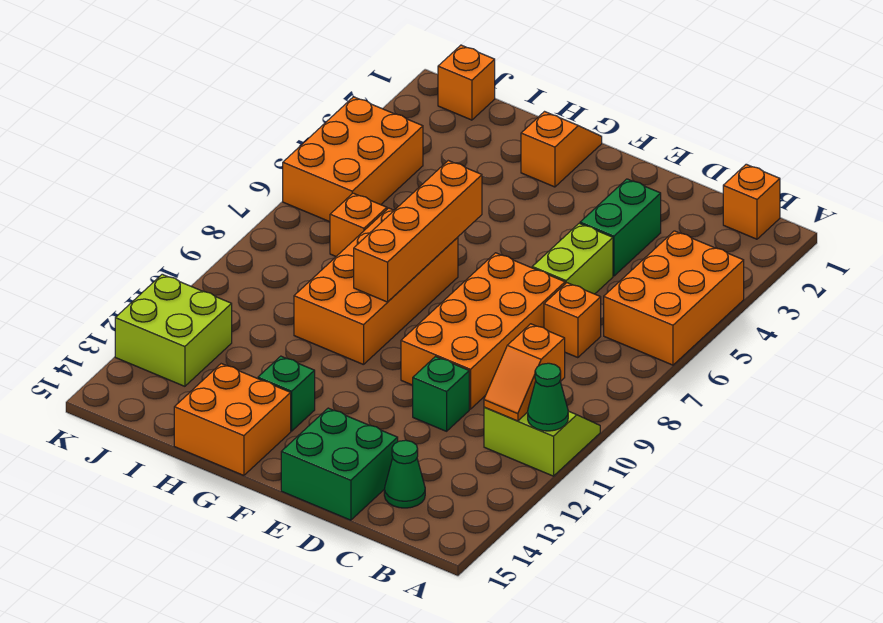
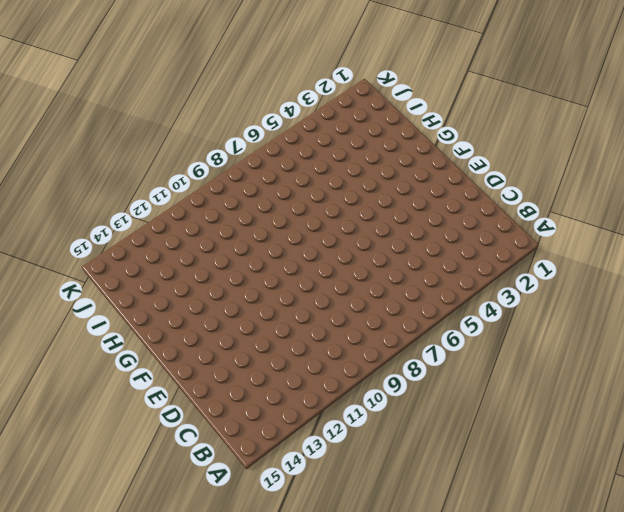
none -> orange brick A4:B6 level 1
none -> lime slope A10:B11 level 1 top 11
none -> orange brick B1 level 1

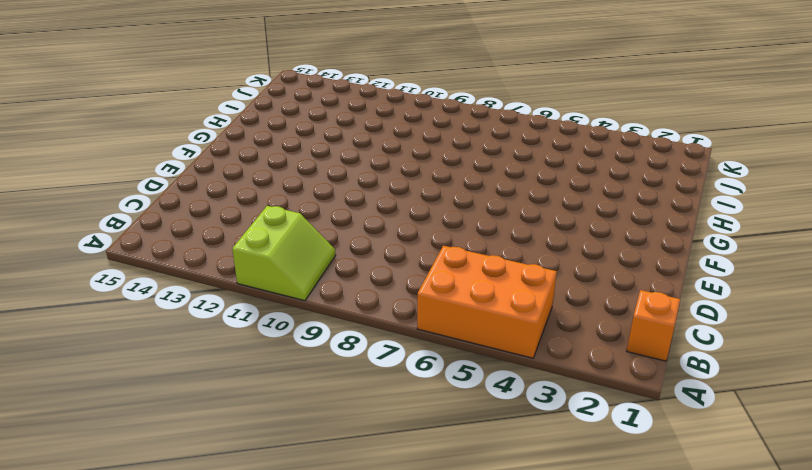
none -> orange brick C7 level 1
none -> green cone C14 level 1
none -> green brick D3:D4 level 1

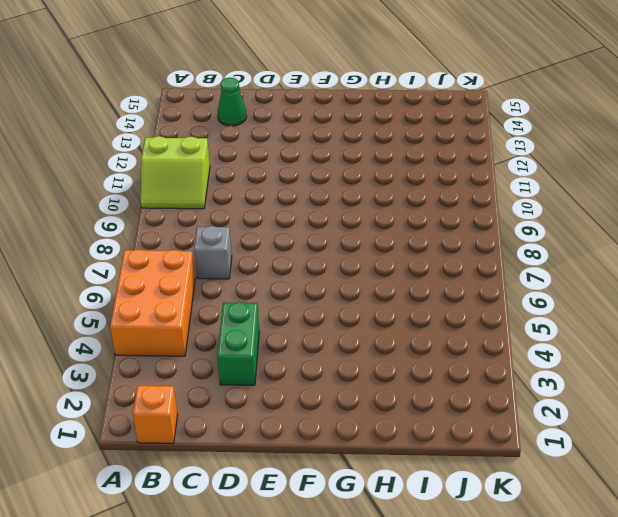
grey brick C7 level 1 -> orange brick C7 level 1
none -> lime brick D5:D6 level 1
none -> orange brick D7:E10 level 1
none -> green brick D11 level 1

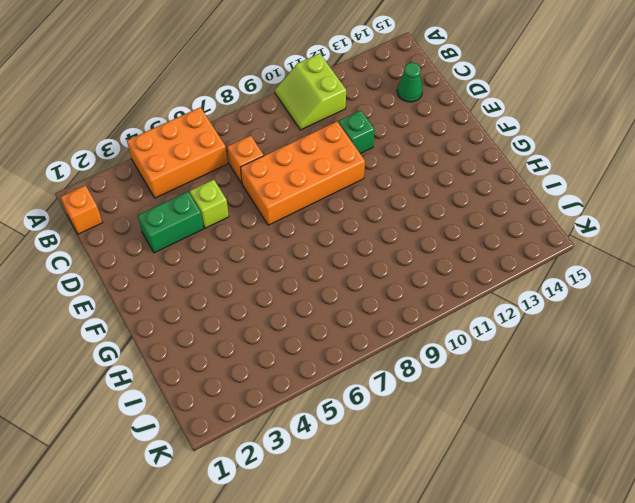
lime brick D5 level 1 -> lime brick D5:D6 level 1
none -> green brick D14:E15 level 1
none -> orange slope G1:G2 level 1 top 2
none -> orange brick G7:H10 level 1

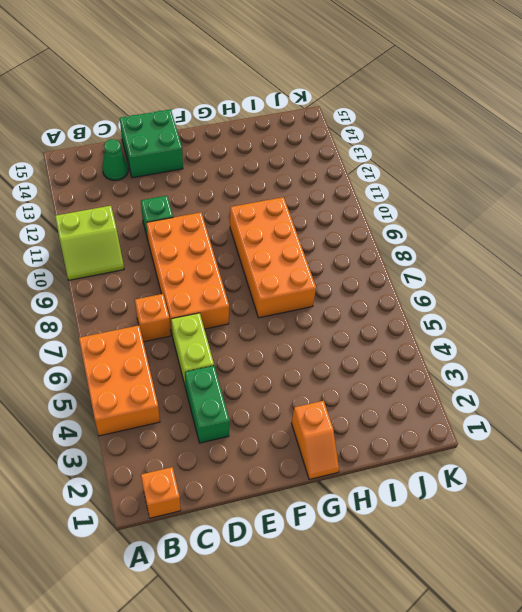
none -> green brick G13 level 1
none -> orange brick G14:H15 level 1
none -> orange brick I7 level 1

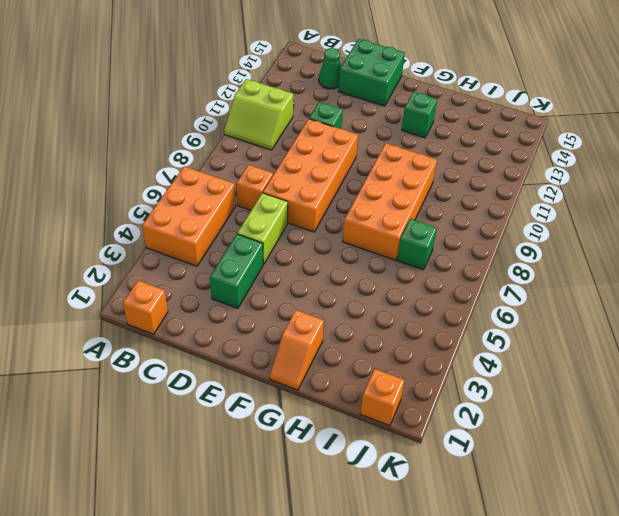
green brick I7 level 1 -> orange brick I7 level 1
none -> orange brick G14:H15 level 1
none -> orange brick J4:K6 level 1
none -> lime brick J12:K13 level 1

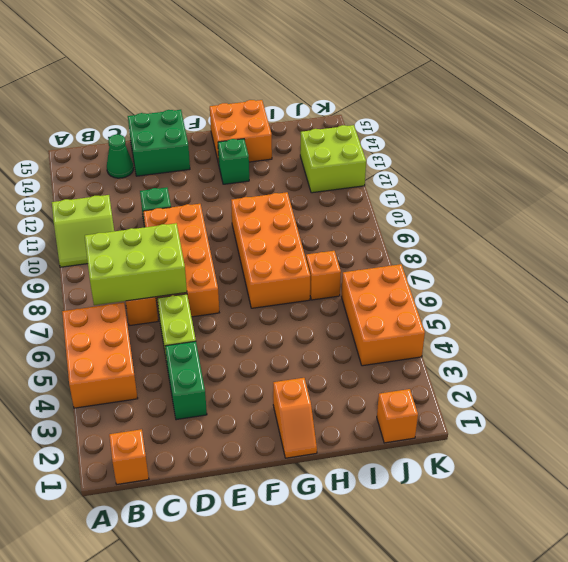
lime brick B7:D8 level 2 -> none
none -> green cone A11 level 2
none -> orange slope B10:B11 level 2 top 10
none -> orange brick G6:G9 level 2

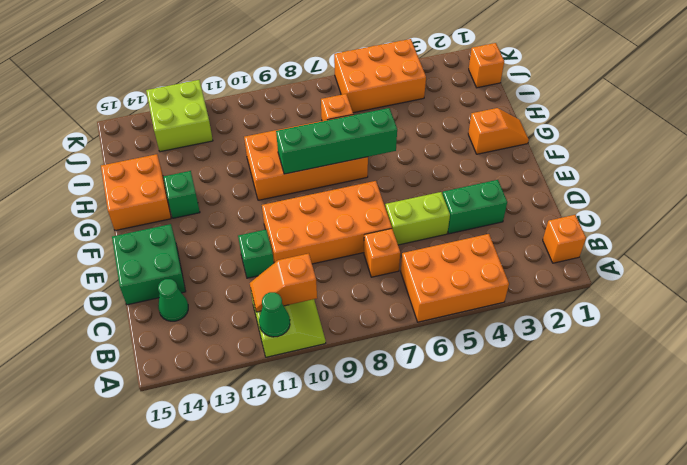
green brick G6:G9 level 2 -> orange brick G6:G9 level 2

